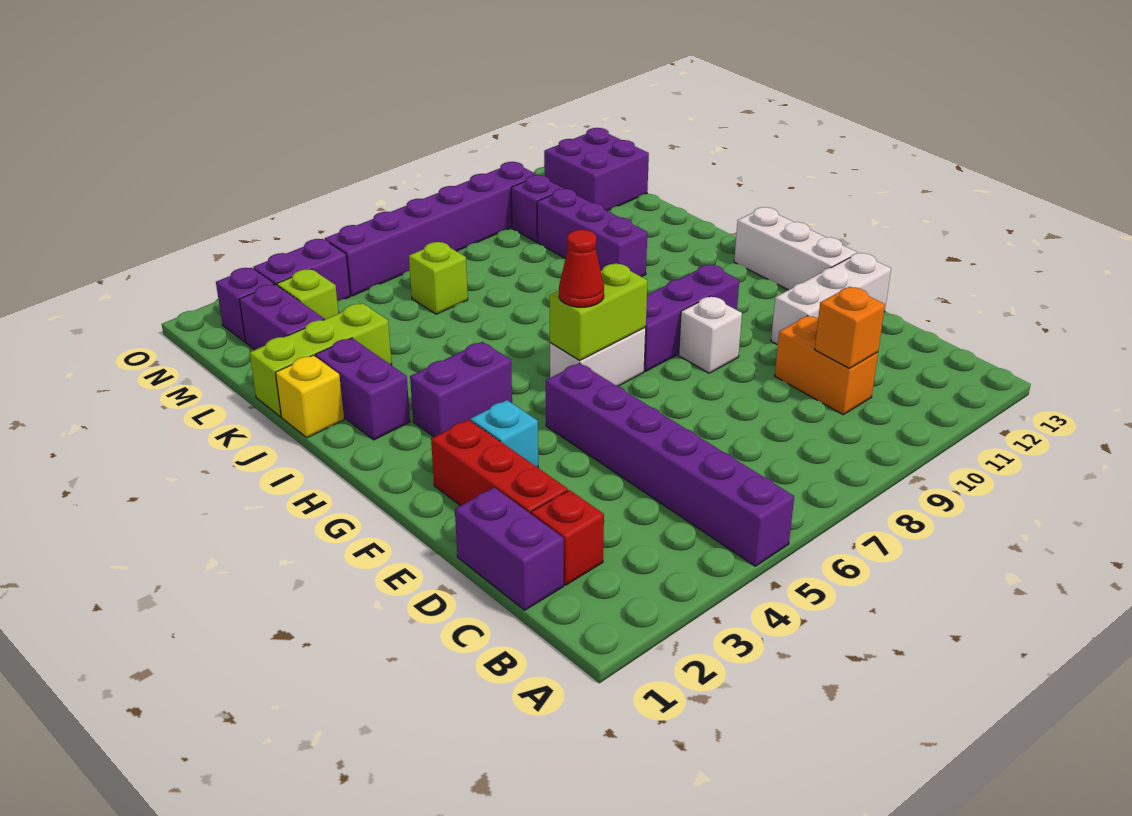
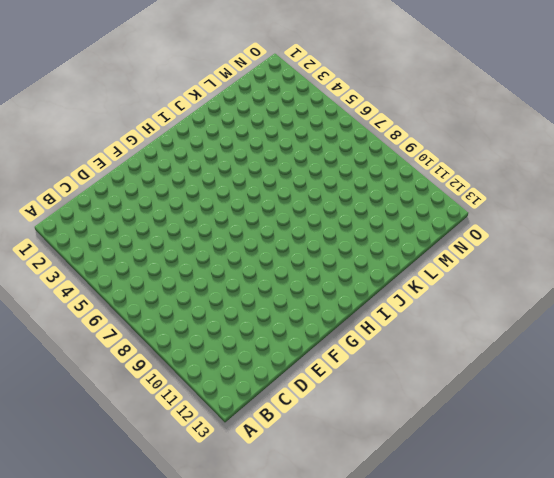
none -> purple brick A5:F5 level 1
none -> purple brick C1:D1 level 1
none -> red brick C2 level 1

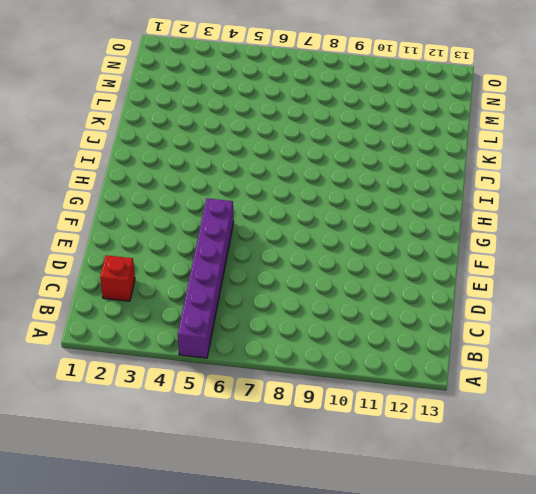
none -> purple brick C1:D1 level 1
none -> orange brick C10:D10 level 1
none -> red brick D2:F2 level 1

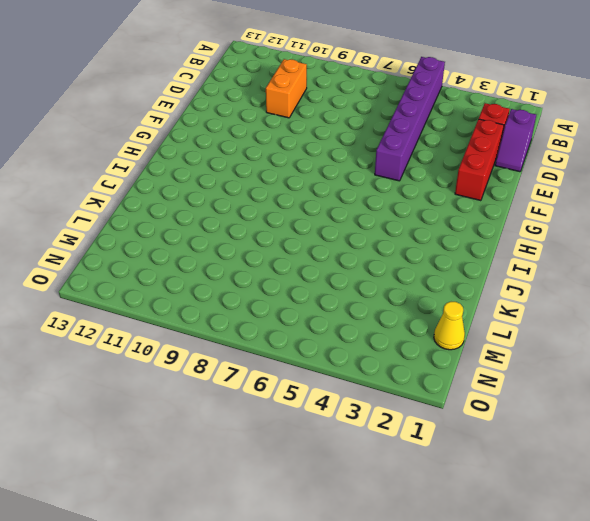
purple slope C1:D1 level 1 top C -> purple brick C1:D1 level 1
yellow cone M1 level 1 -> none
none -> white brick E11:E13 level 1
none -> cyan brick F3 level 1
none -> white brick F9 level 1

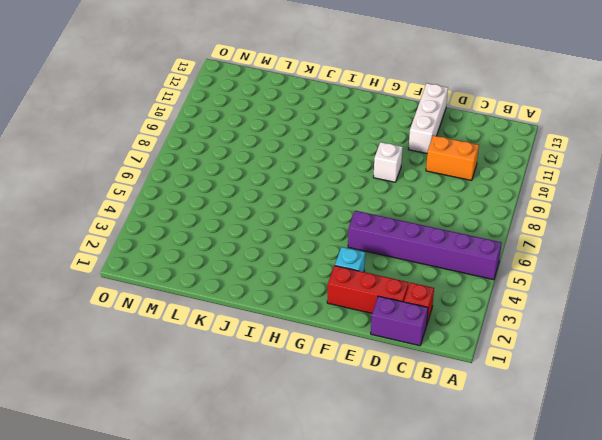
none -> white brick F13:H13 level 1
none -> white brick G6:G7 level 1
none -> purple brick G8:G10 level 1

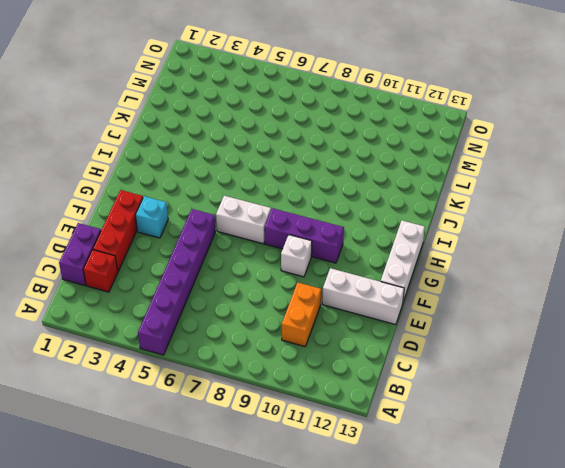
none -> purple brick H3:H4 level 1
none -> purple brick I2:J2 level 1
none -> yellow brick J1 level 1

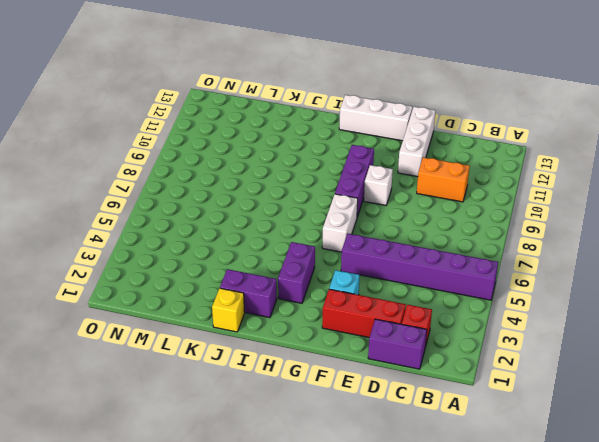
none -> purple brick J10:L10 level 1
none -> lime brick K1:K3 level 1
none -> purple brick L2:M2 level 1

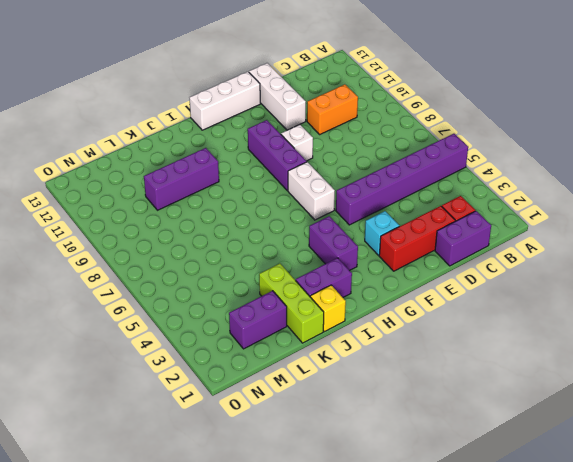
none -> lime brick L6 level 1
none -> lime brick M3 level 1
none -> purple brick M10 level 1

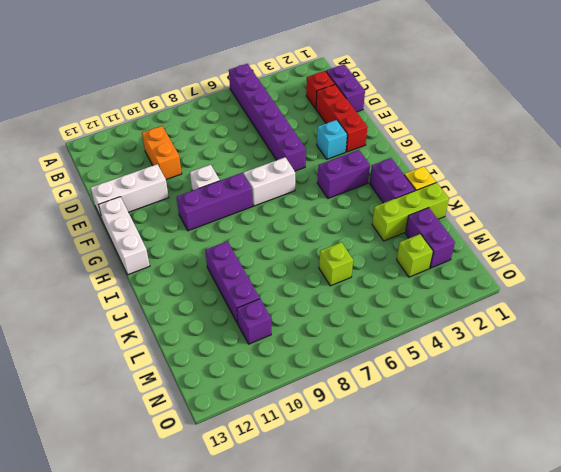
none -> purple brick M12:N13 level 1
none -> purple brick N2 level 1
none -> purple brick N3:N4 level 1

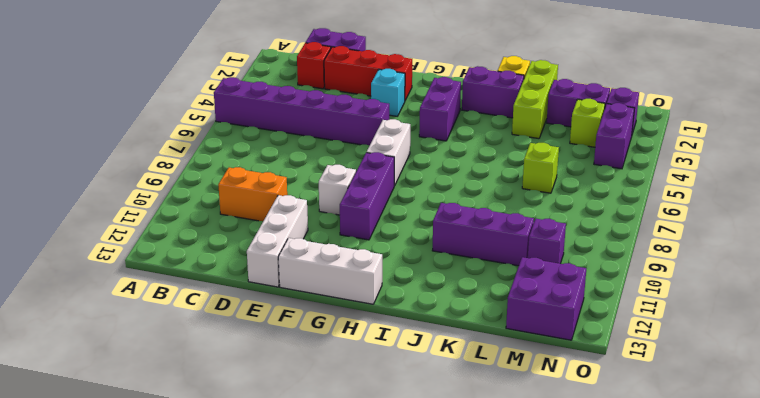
none -> purple brick N5:N10 level 1
none -> orange brick C10 level 2
none -> lime brick G6:G7 level 2

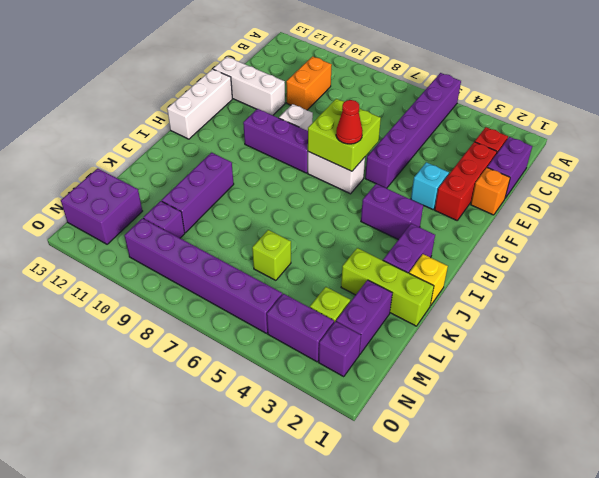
orange brick E1 level 1 -> orange brick C10 level 2
lime brick F6:G7 level 2 -> lime brick G6:G7 level 2

